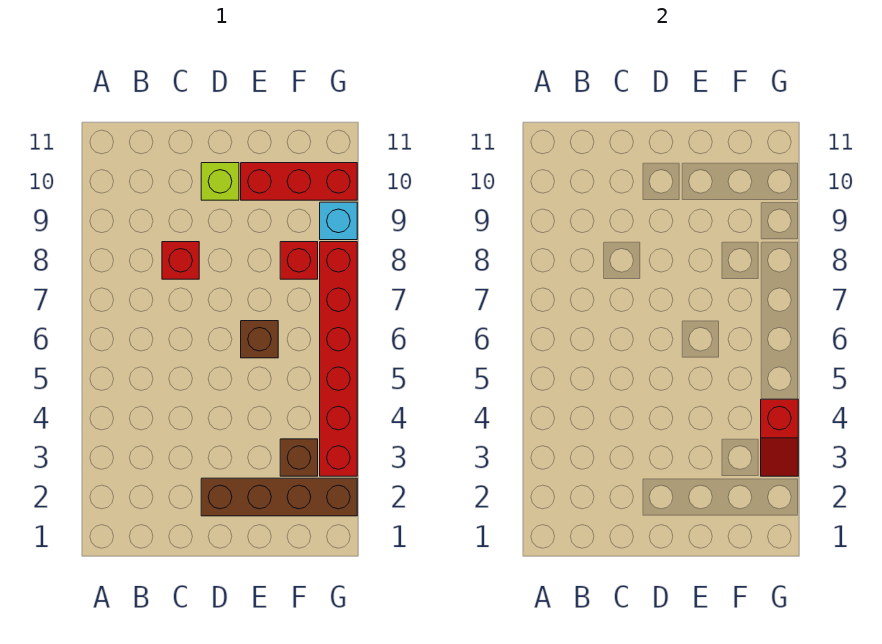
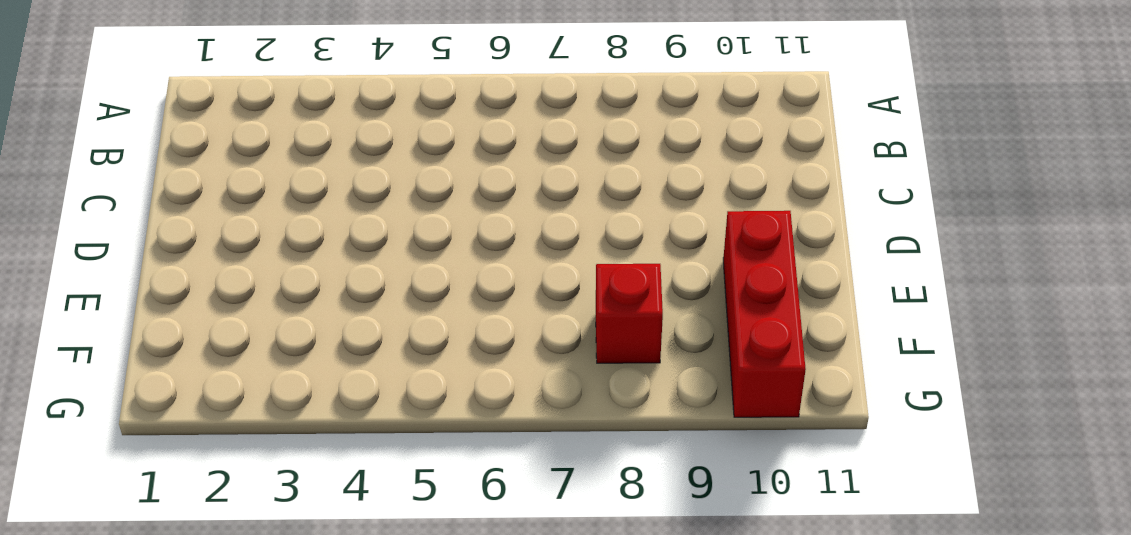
none -> red brick C8 level 1
none -> brown brick D2:G2 level 1

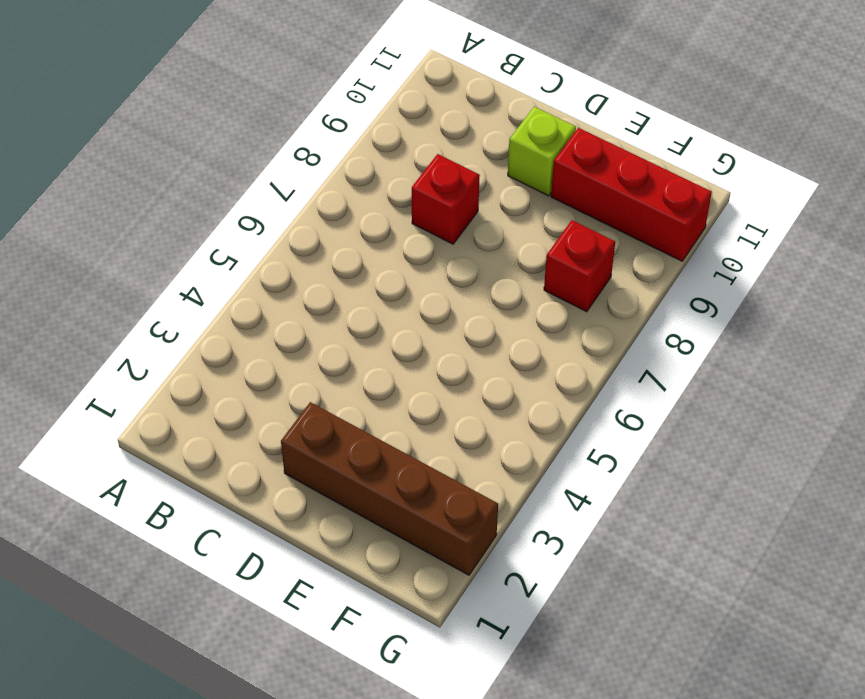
none -> brown brick E6 level 1
none -> brown brick F3 level 1

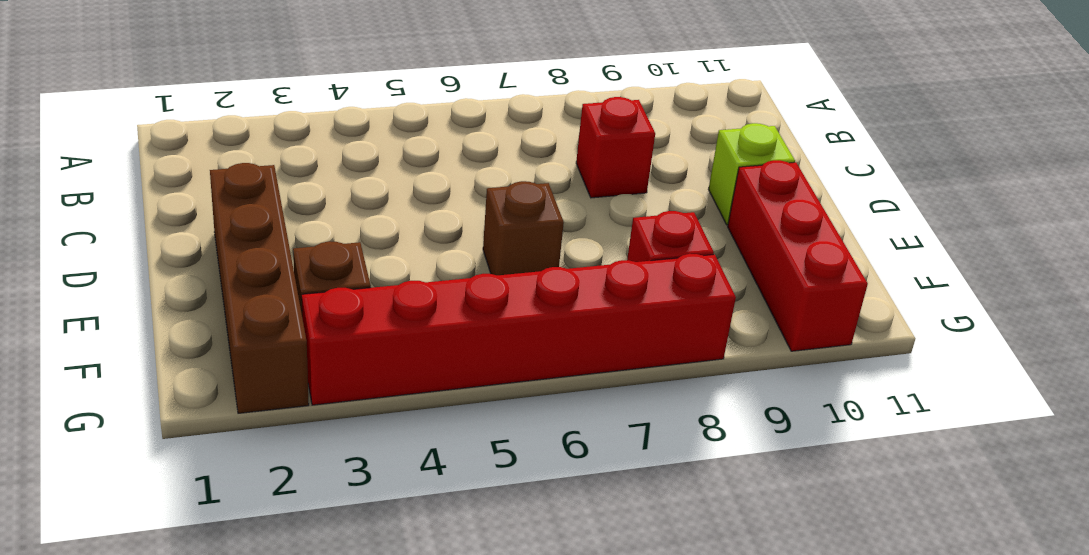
none -> cyan brick G9 level 1
none -> red slope G3:G4 level 2 top 4

